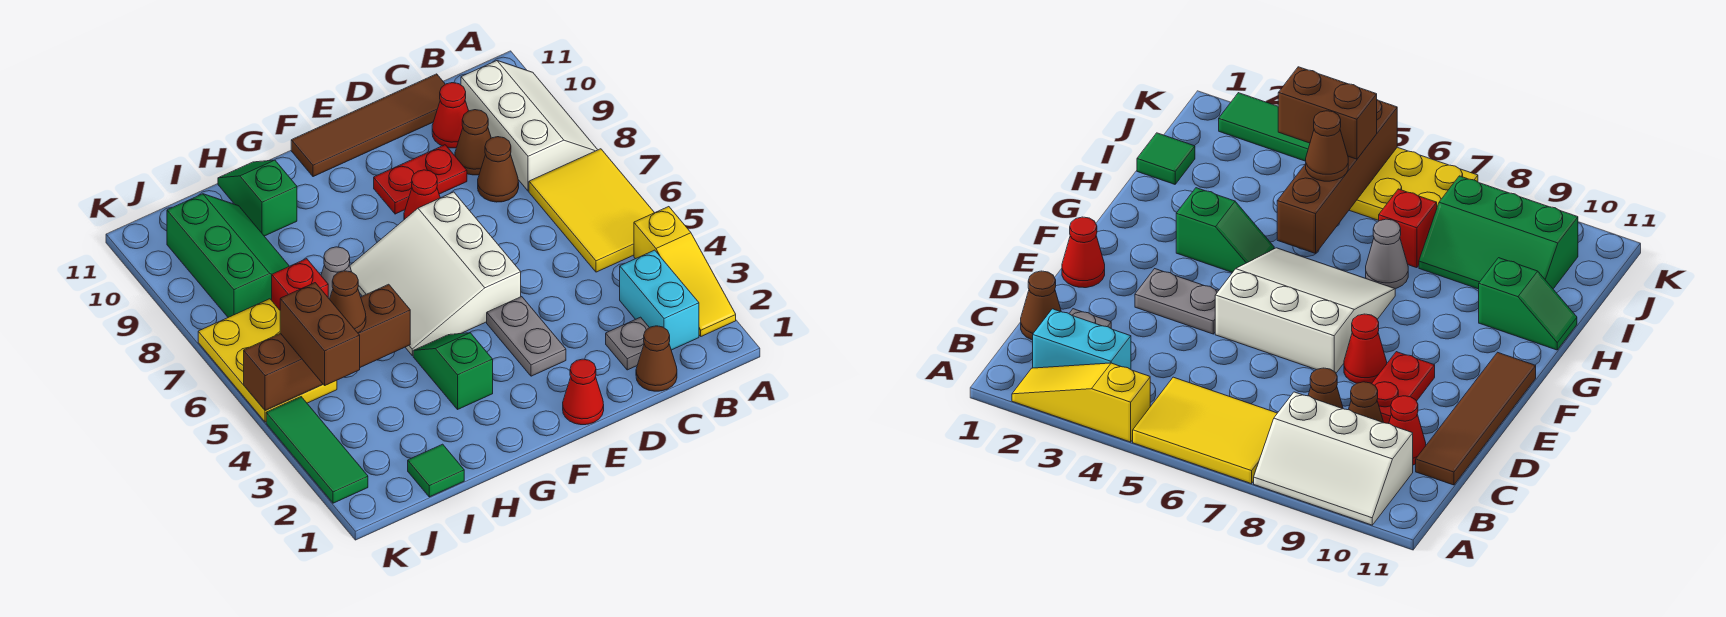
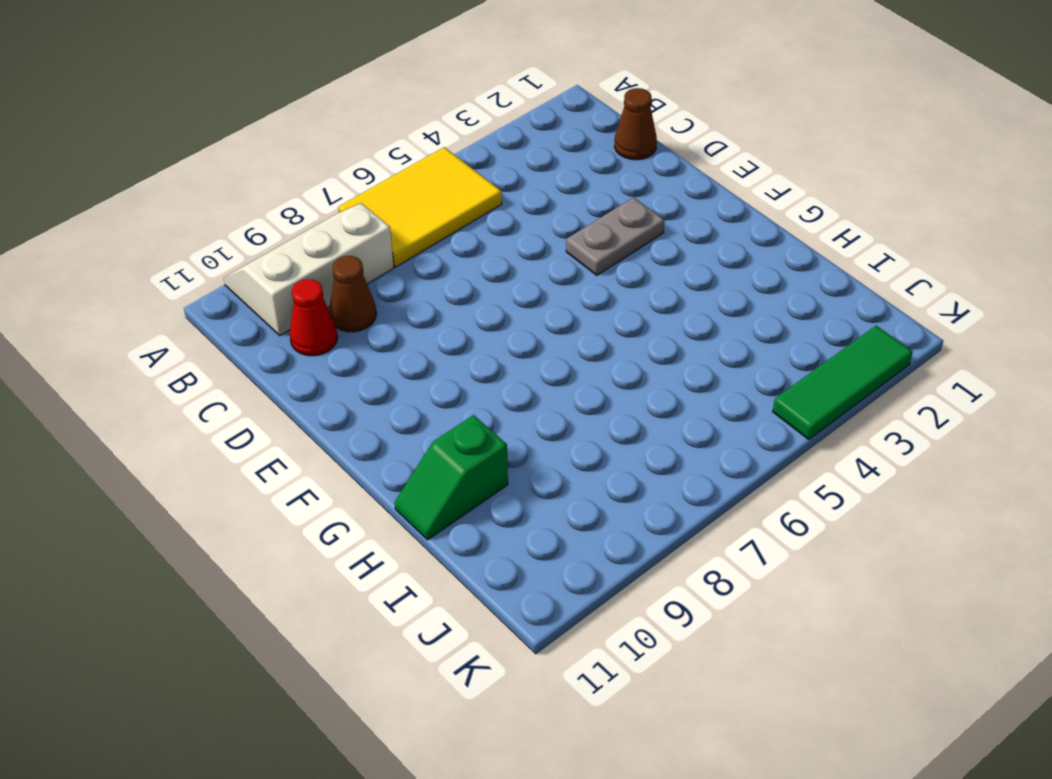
none -> yellow slope A2:A4 level 1 top 4
none -> cyan brick B2:B3 level 1
none -> grey plate C2 level 1

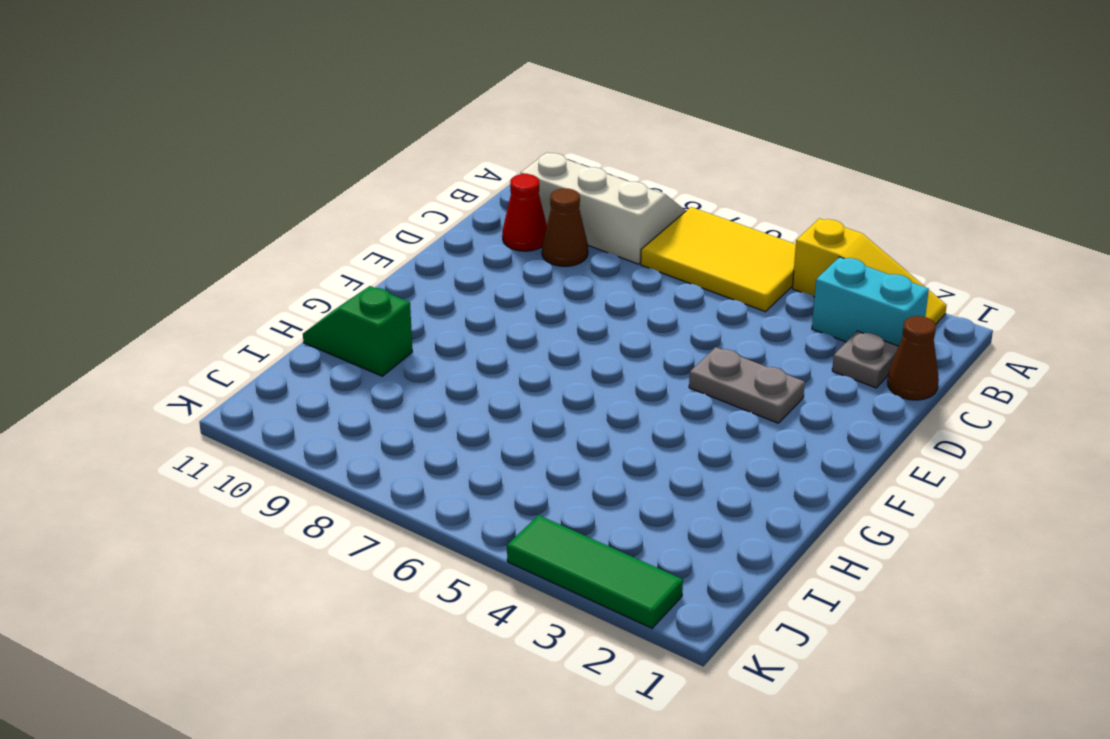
none -> brown cone C8 level 1
none -> brown tile C11:F11 level 1
none -> red plate D9:E9 level 1

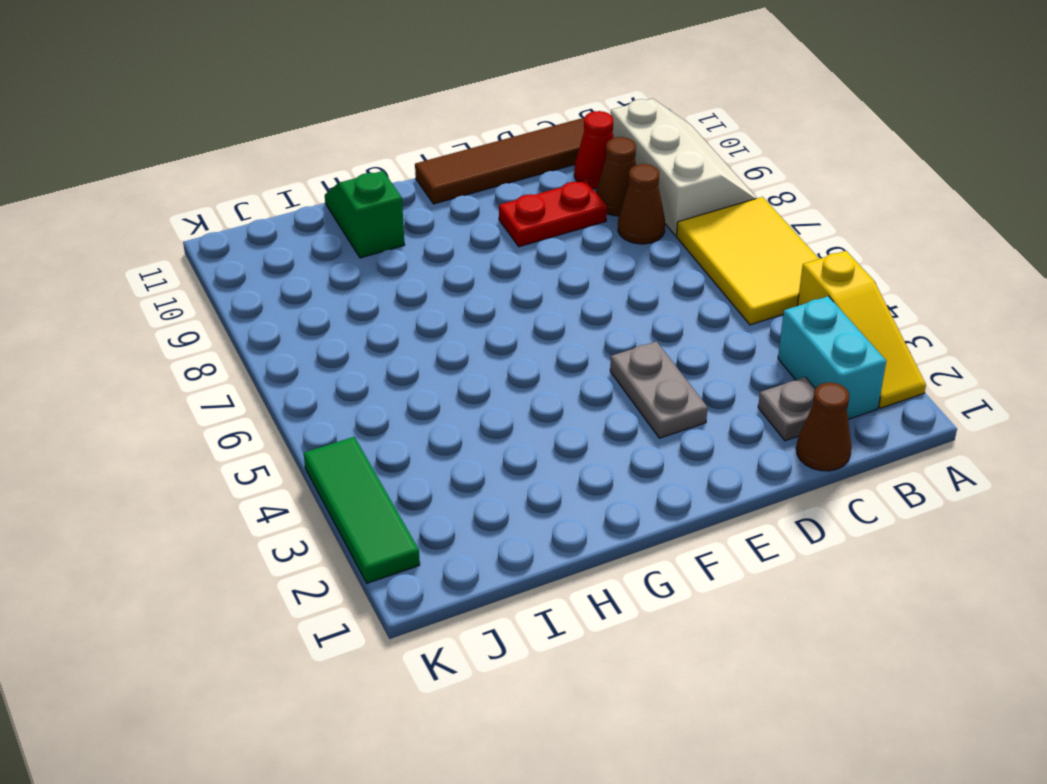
none -> red cone E1 level 1
none -> white slope E5:G7 level 1 top E
none -> red cone E8 level 1

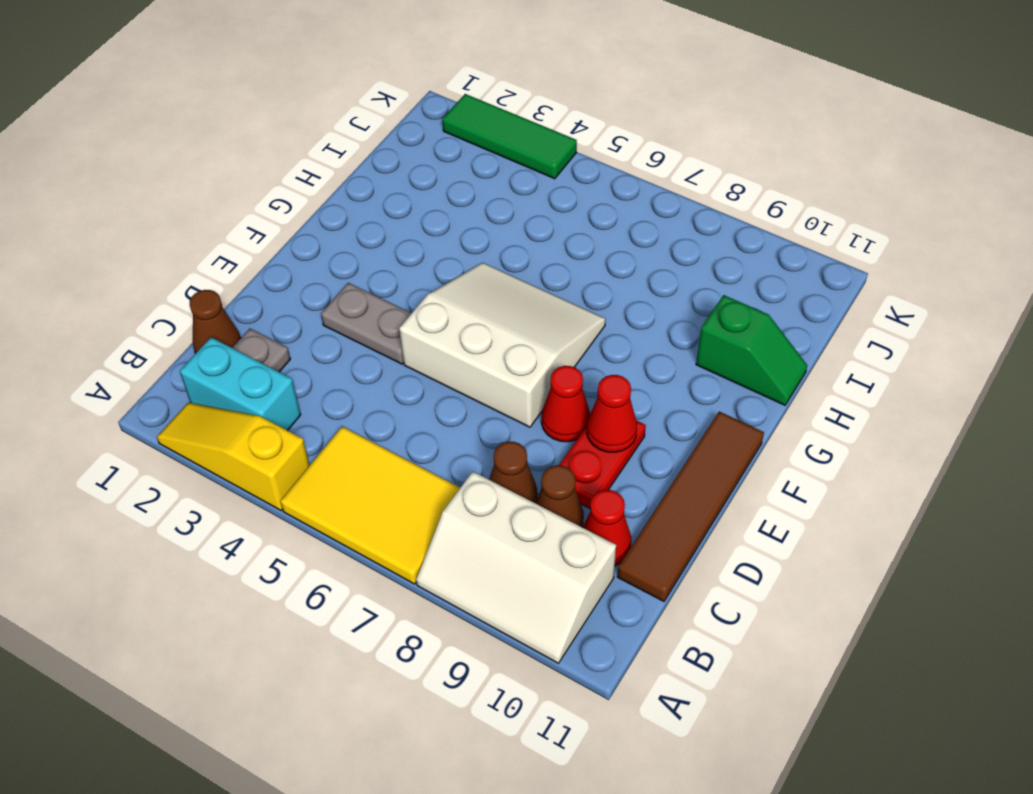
red cone E9 level 2 -> red cone E1 level 1
none -> green slope G3:G4 level 1 top 3
none -> grey cone H7 level 1
none -> green tile I1 level 1

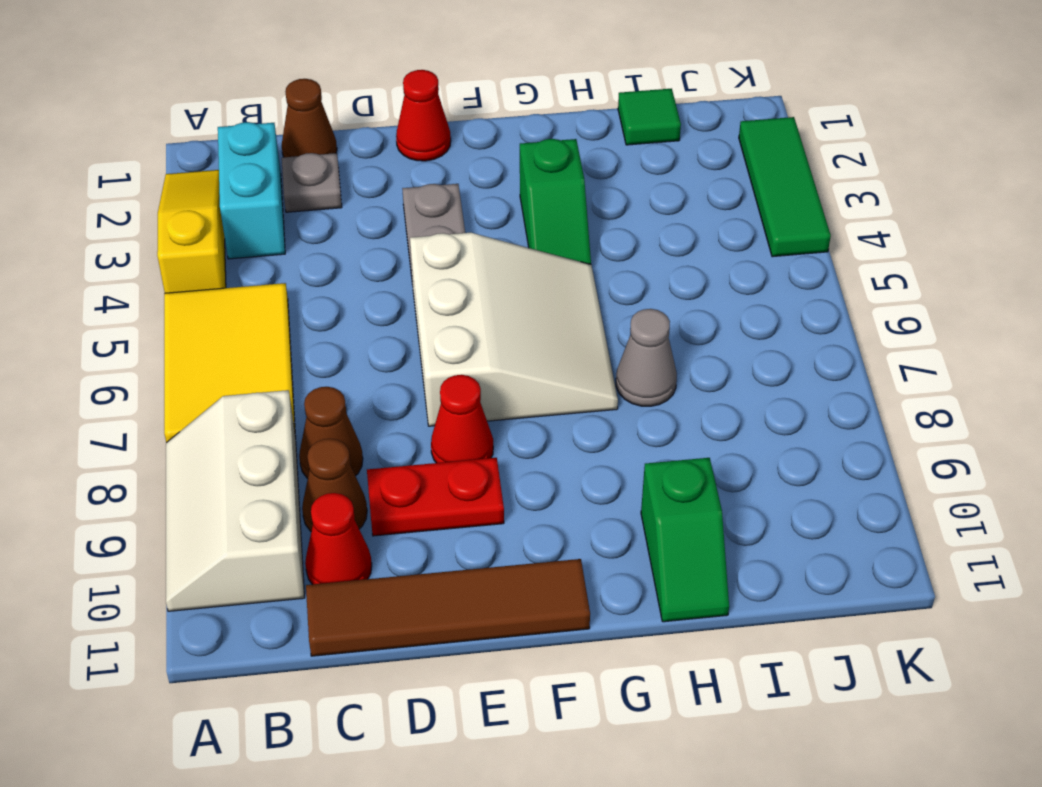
none -> red brick I7 level 1
none -> green slope I8:J10 level 1 top J
none -> yellow plate J5:K7 level 1

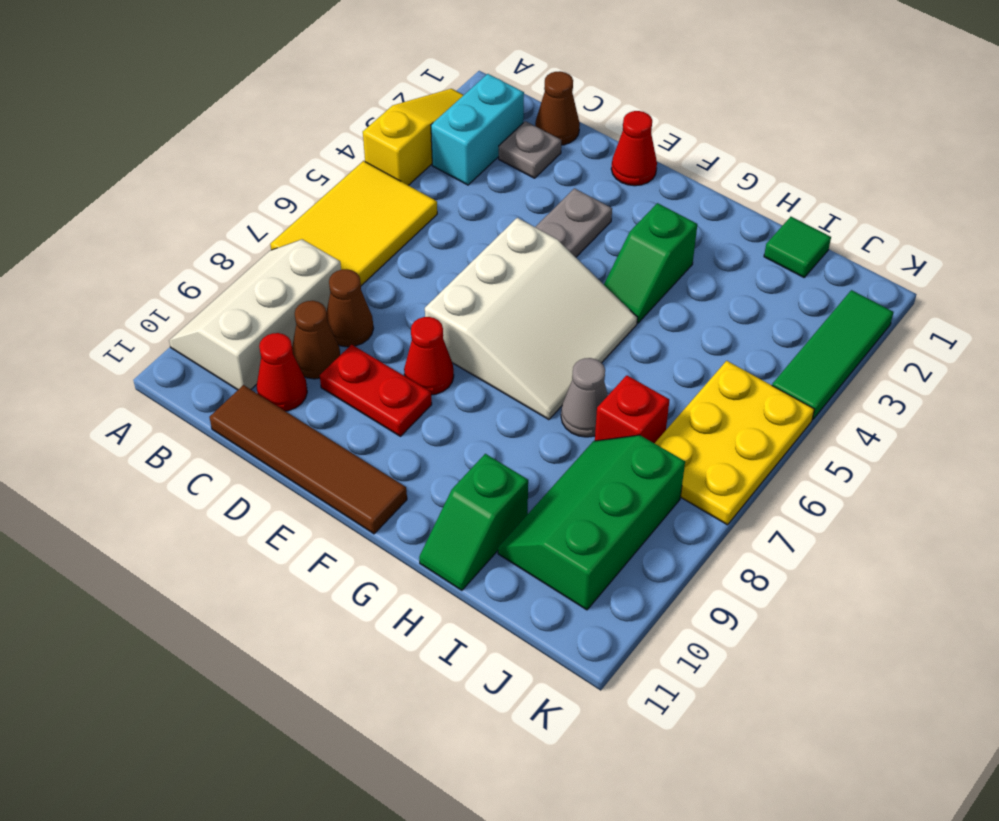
none -> brown brick H5:K5 level 2
none -> brown cone I5 level 3
none -> brown brick J4:J5 level 3

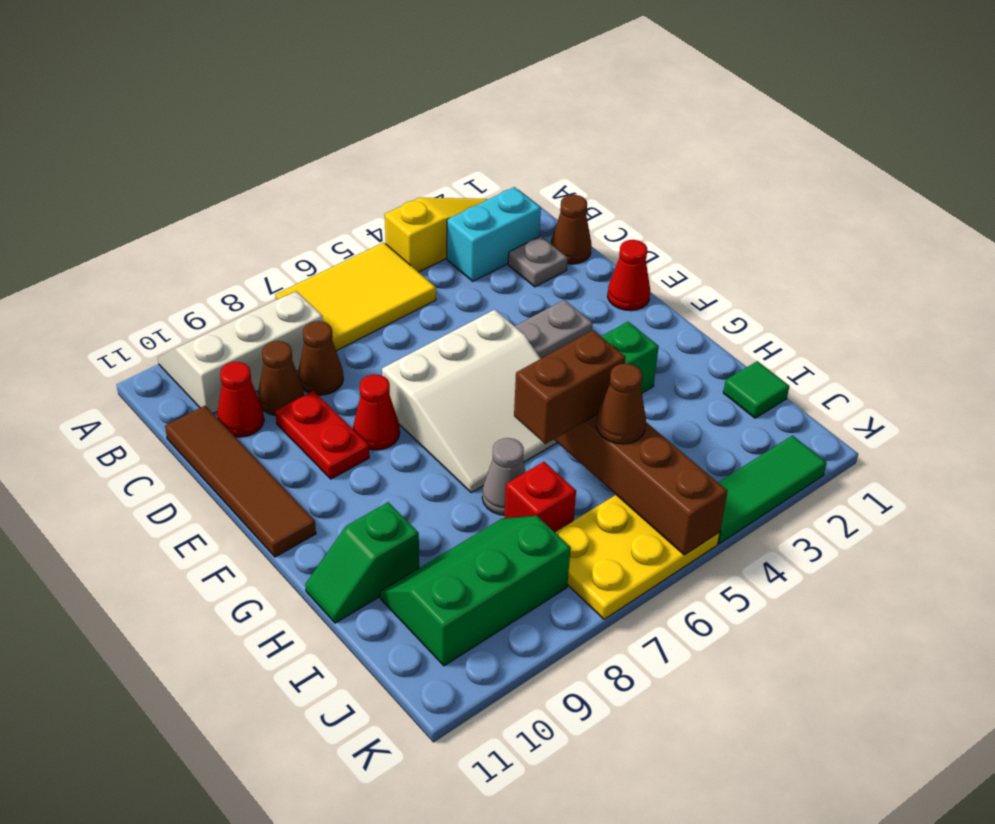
brown brick H5:H6 level 3 -> brown brick J4:J5 level 3

